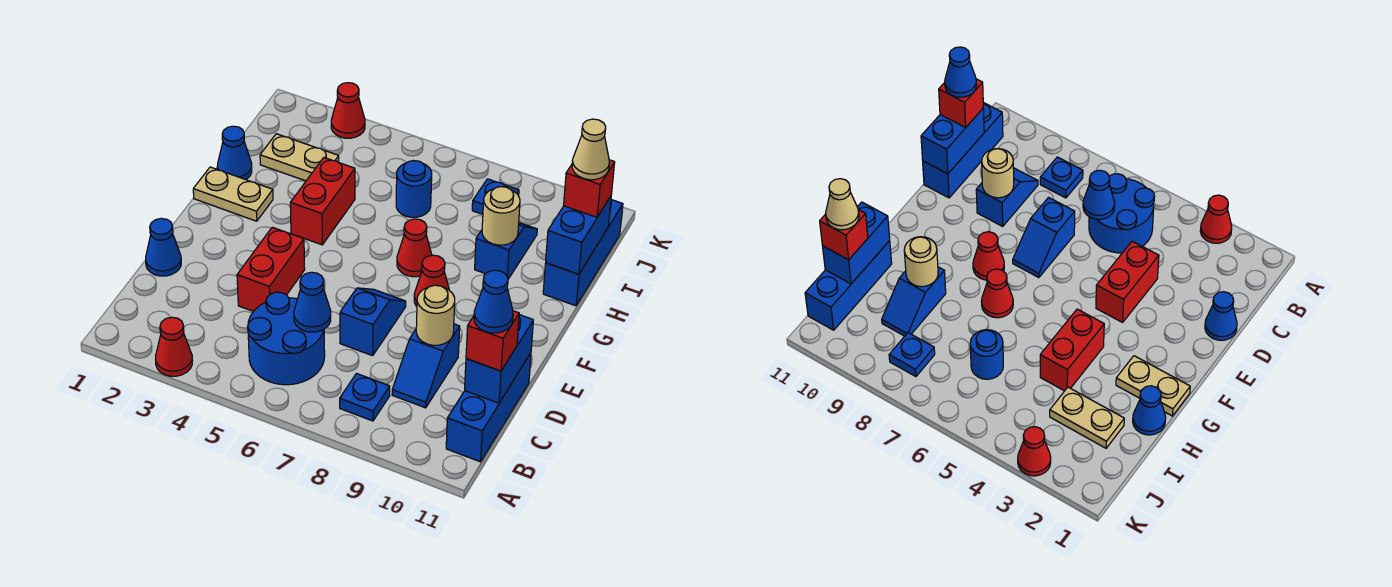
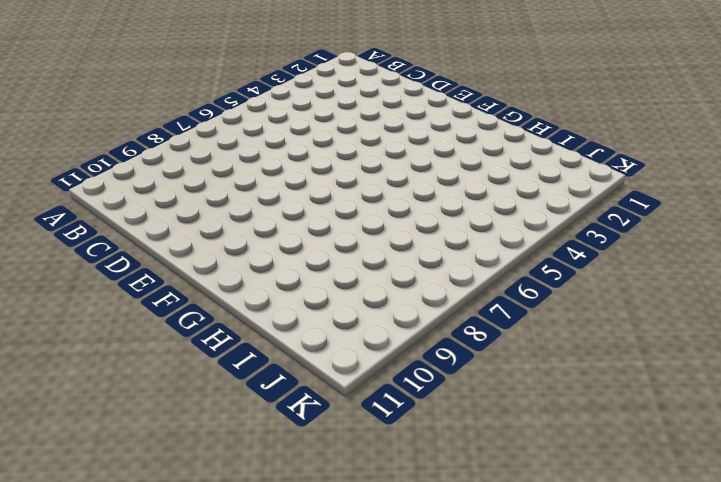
none -> red cone A3 level 1
none -> blue round brick B5:C6 level 1
none -> blue plate B8 level 1

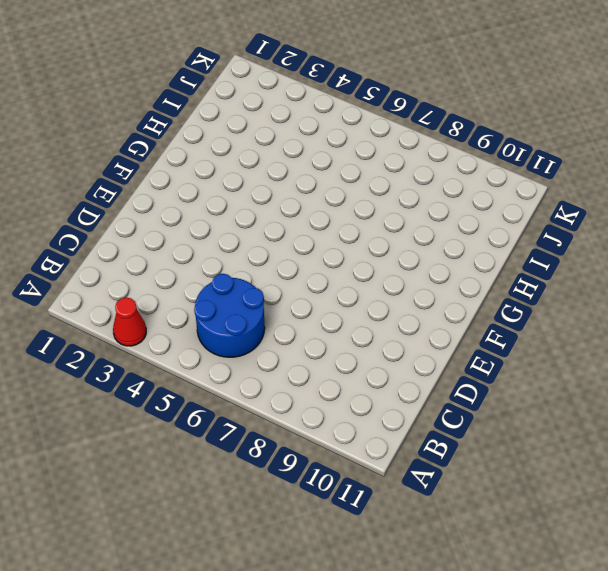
none -> blue plate B8 level 1
none -> blue brick B11:D11 level 1
none -> blue slope C9:D9 level 1 top D

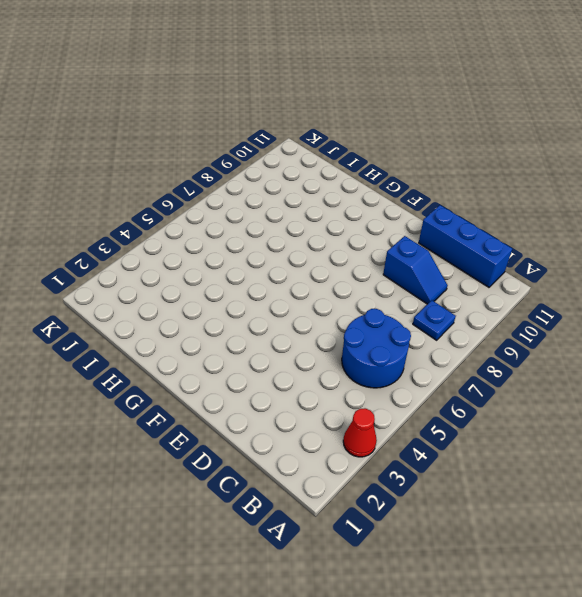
none -> blue cone D1 level 1
none -> red brick D4:E4 level 1
none -> blue slope D7:E7 level 1 top D

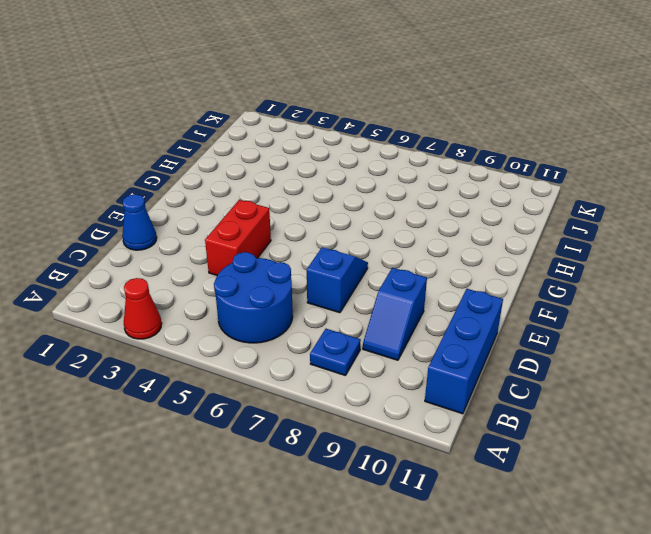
none -> red cone F8 level 1
none -> tan plate G1:G2 level 1
none -> red brick G4:H4 level 1

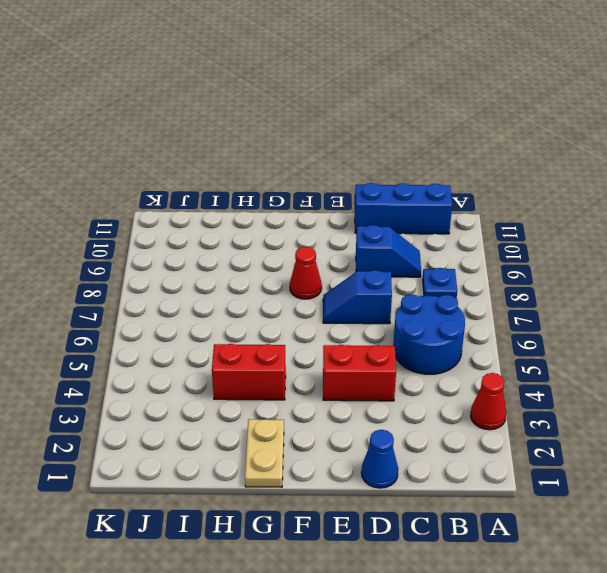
none -> red cone G7 level 1
none -> blue cone H1 level 1
none -> blue slope H9:I9 level 1 top H

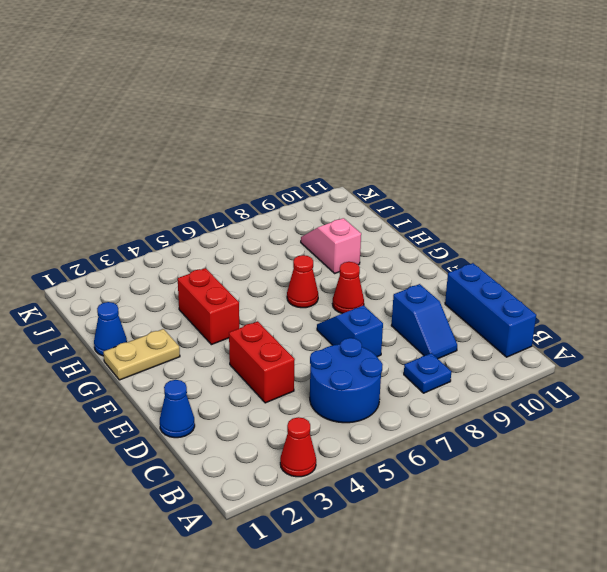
pink slope H9:I9 level 1 top H -> blue slope H9:I9 level 1 top H
none -> blue brick H11:J11 level 1
none -> tan plate I2:I3 level 1
none -> blue round brick I6 level 1

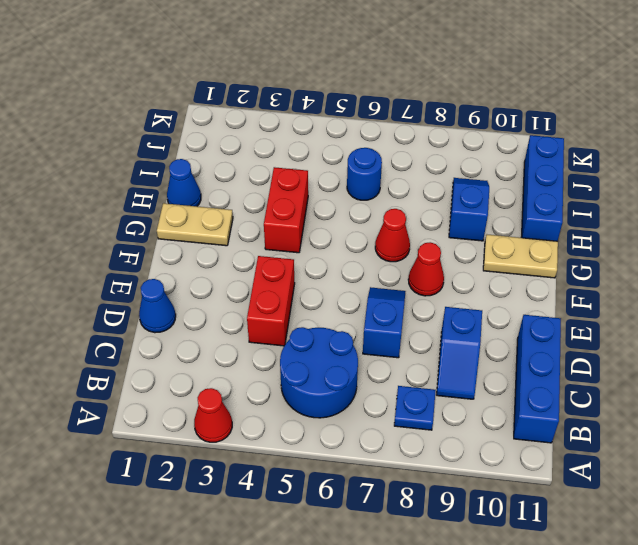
tan plate G10:G11 level 1 -> tan plate I2:I3 level 1
none -> blue plate J8 level 1
none -> red cone K3 level 1
none -> blue cone C6 level 2

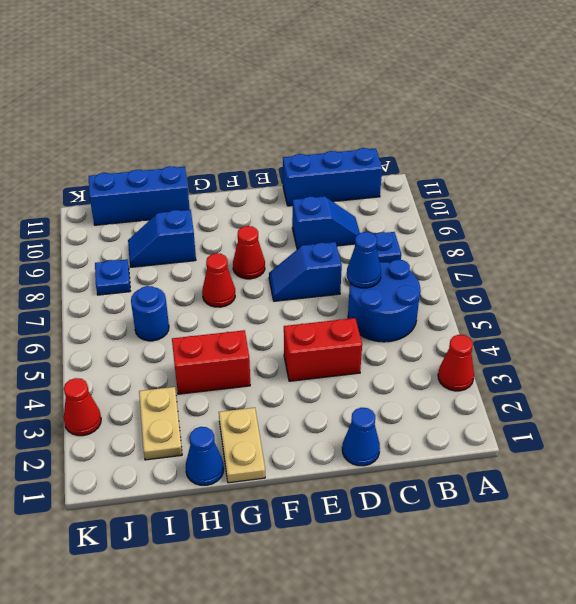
none -> blue brick C11:D11 level 2
none -> tan round brick D9 level 2
none -> tan round brick H9 level 2

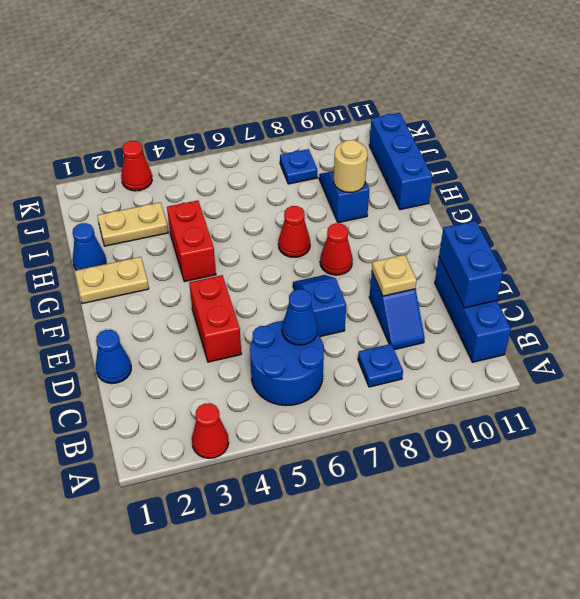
tan plate D9 level 2 -> tan round brick D9 level 2
none -> blue round brick I6 level 1
none -> blue brick H11:I11 level 2
none -> red brick C11 level 3

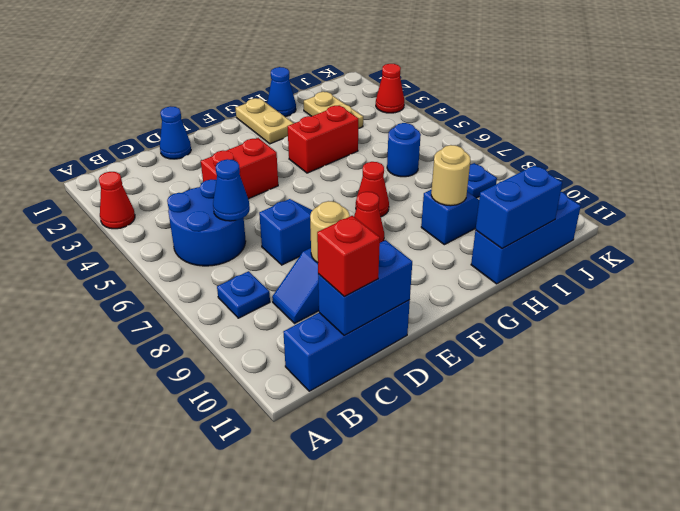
none -> red brick I11 level 3
none -> blue cone C11 level 4
none -> tan cone I11 level 4

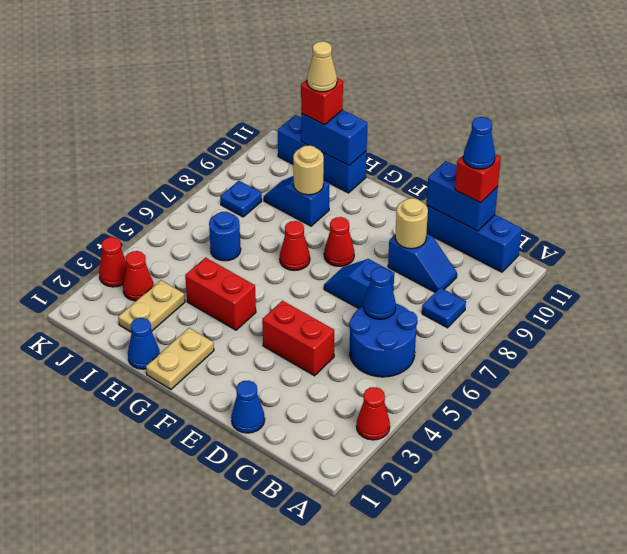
red cone J3 level 1 -> none

